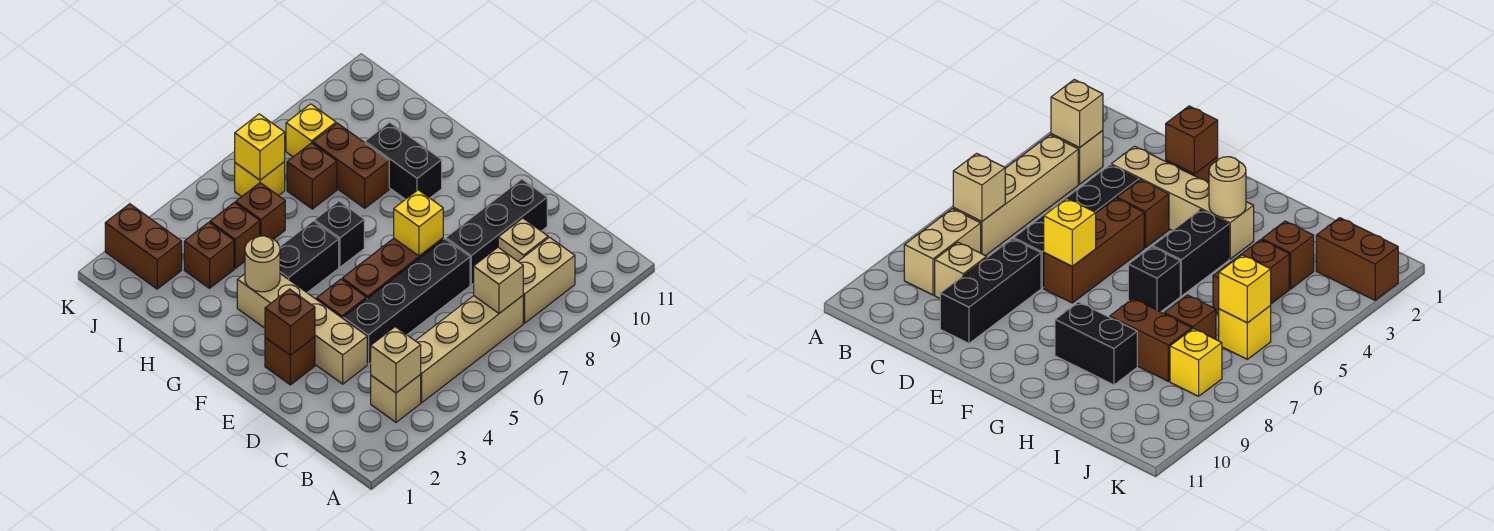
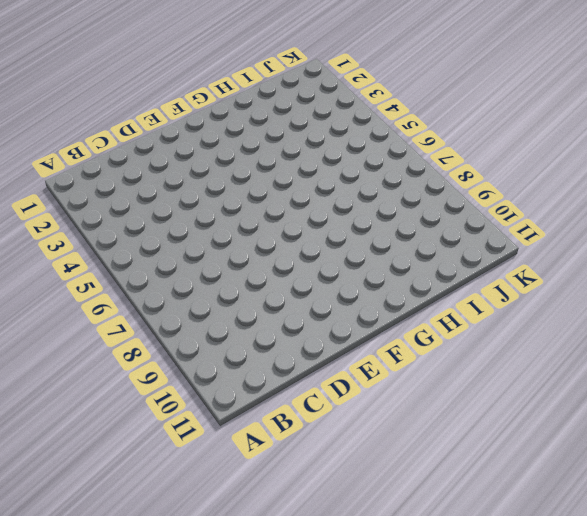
none -> tan brick B3 level 1
none -> tan brick B4:B7 level 1
none -> tan brick B8:B9 level 1

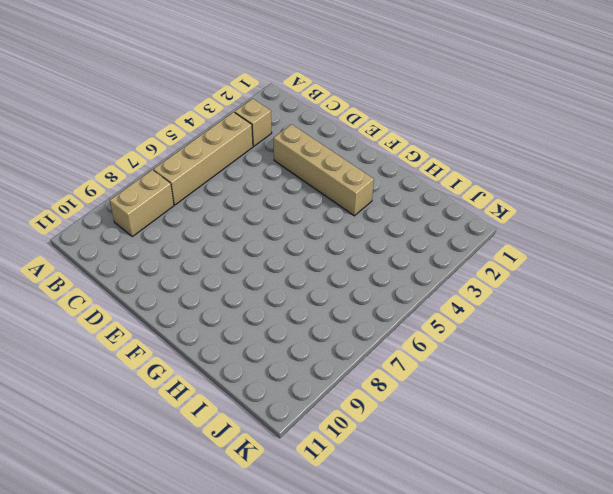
none -> tan brick C9 level 1
none -> black brick D4:D7 level 1
none -> black brick D8:D10 level 1

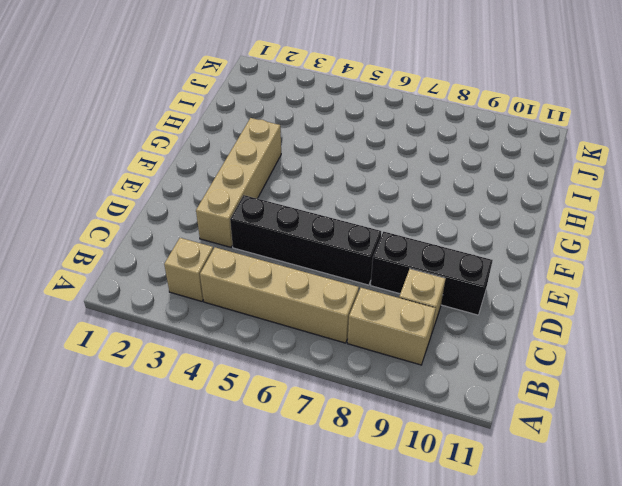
none -> brown brick E2 level 1
none -> brown brick E4 level 1
none -> brown brick E5:E7 level 1

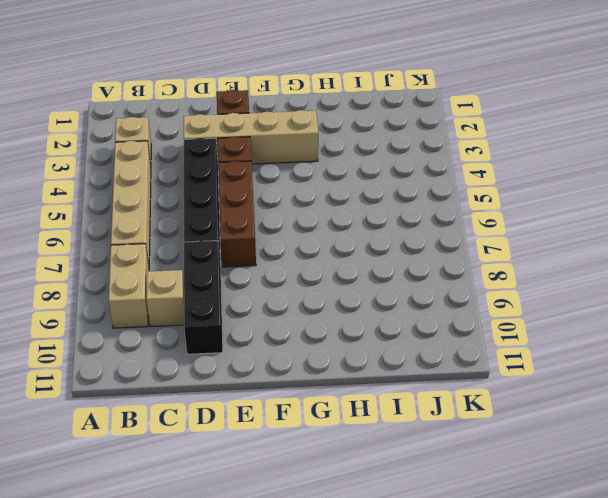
none -> black brick G4:G5 level 1
none -> black brick G6 level 1
none -> black brick G9:H9 level 1

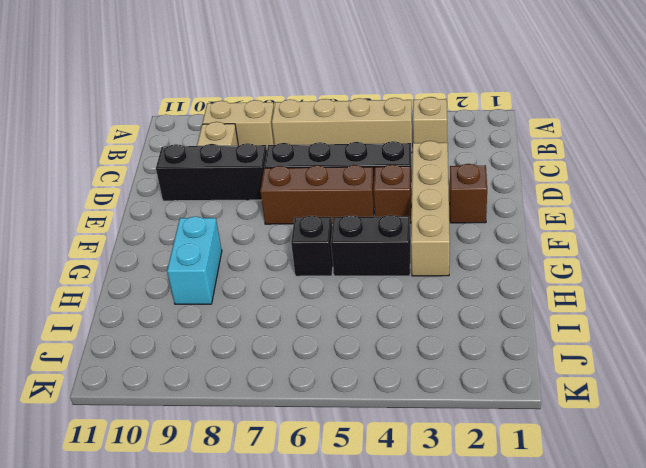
cyan brick G9:H9 level 1 -> black brick G9:H9 level 1
none -> brown brick H8:I8 level 1
none -> brown brick I3 level 1
none -> brown brick I4 level 1

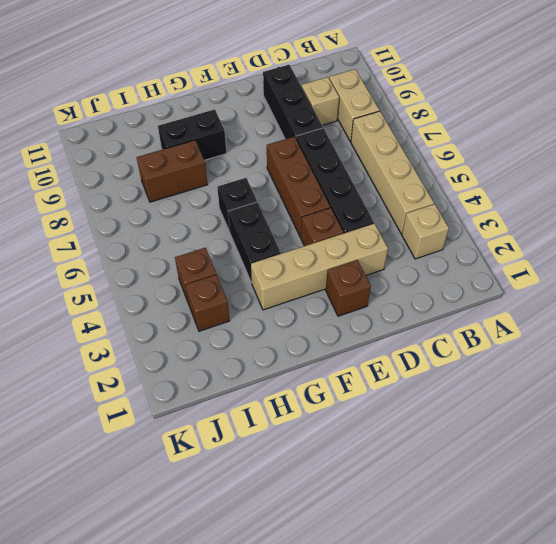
none -> brown brick I5 level 1
none -> brown brick I7 level 1
none -> brown brick J2:K2 level 1

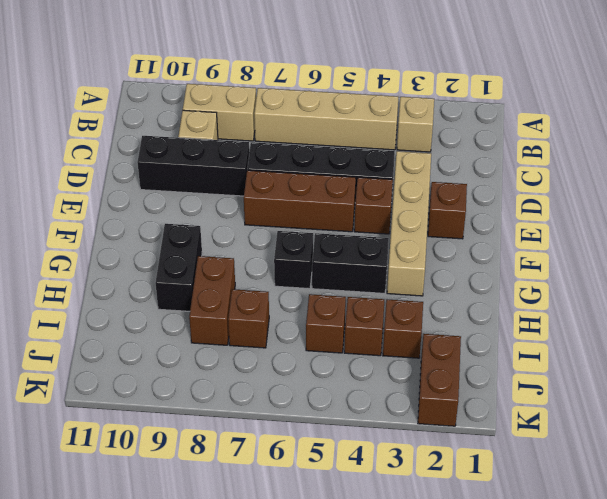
none -> yellow brick J6 level 1
none -> yellow brick J8 level 1
none -> tan brick B3 level 2

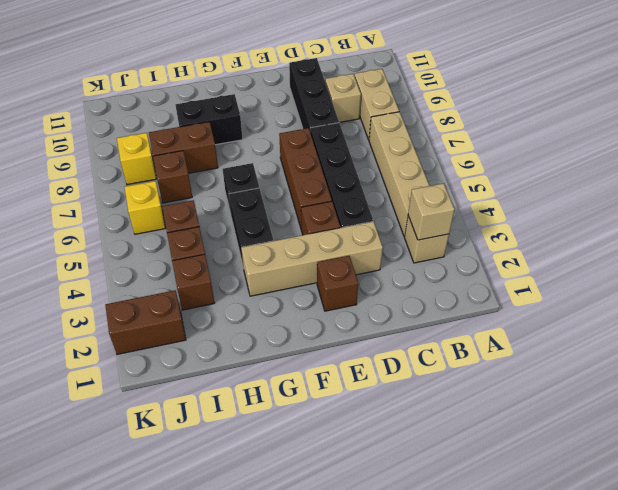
none -> tan brick B7 level 2
none -> brown brick E2 level 2
none -> yellow brick E7 level 2

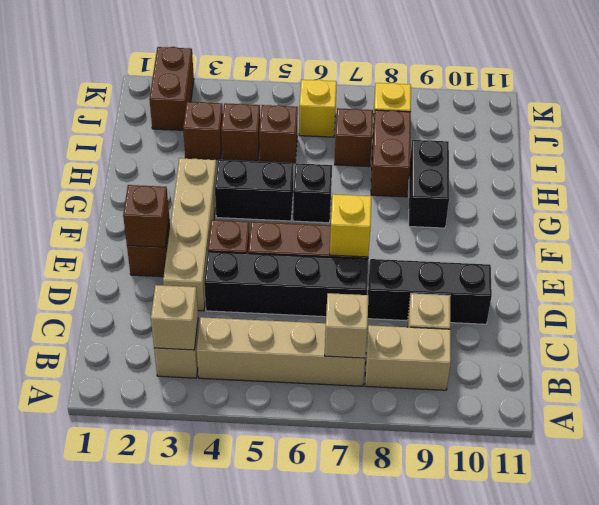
none -> tan round brick G3 level 2
none -> yellow brick J6 level 2

